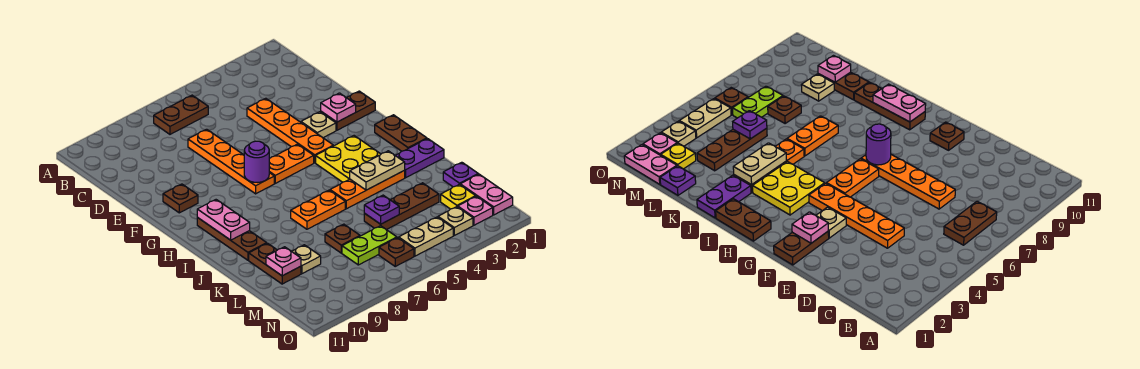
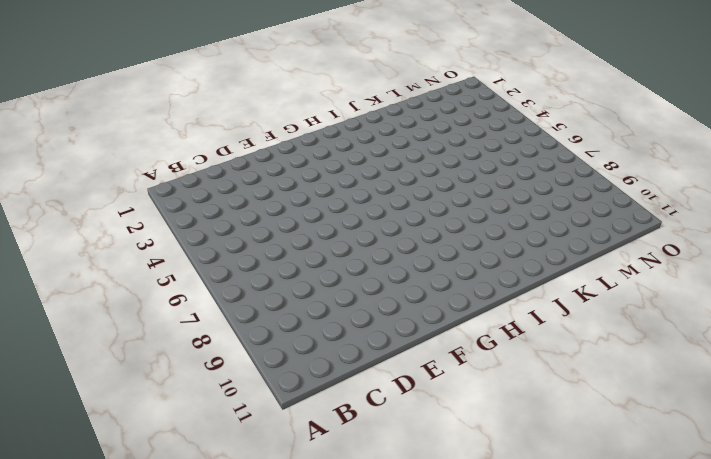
none -> brown plate B6:B7 level 1
none -> orange plate D4:G4 level 1
none -> orange plate D7:G7 level 1
none -> brown plate F1:F2 level 1

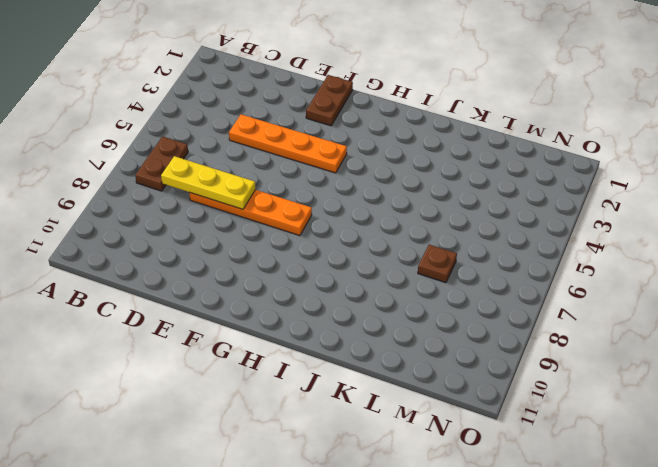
yellow plate C7:E7 level 2 -> none
none -> tan plate F3 level 1
none -> brown plate F10 level 1
none -> orange plate G5:G6 level 1
none -> brown plate H1:I1 level 1

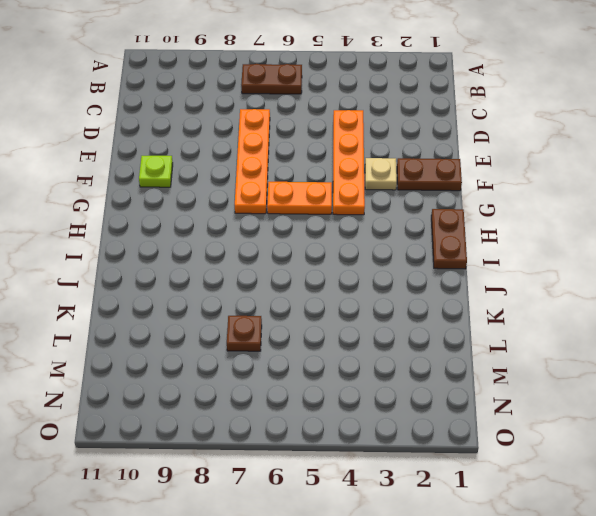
lime plate F10 level 1 -> brown plate F10 level 1
none -> yellow plate H3:I4 level 1
none -> brown plate H10:J10 level 1
none -> purple plate J1:J2 level 1
none -> orange plate J3:J5 level 1

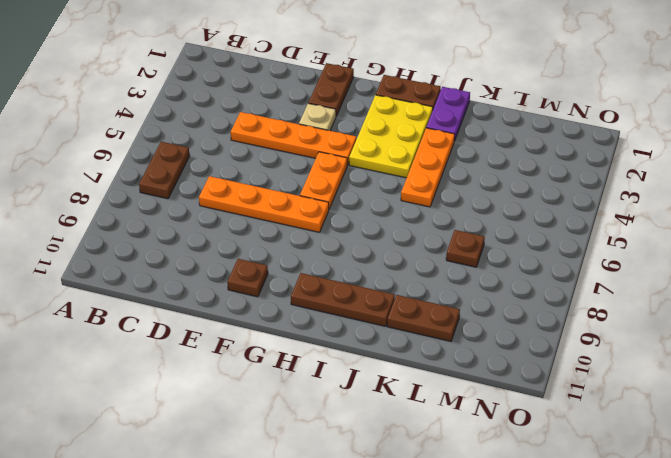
yellow plate H2:I4 level 1 -> yellow plate H3:I4 level 1
none -> orange plate J6:J7 level 1
none -> purple plate L1 level 1
none -> brown plate L3:L5 level 1
none -> tan plate L9 level 1

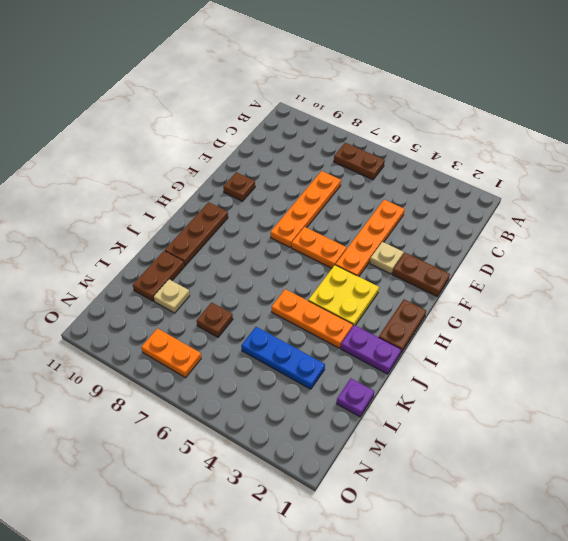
blue plate L3:L5 level 1 -> brown plate L3:L5 level 1
orange plate N7:N8 level 1 -> orange plate J6:J7 level 1
none -> pink plate M1:N1 level 1
none -> yellow plate M2 level 1
none -> lime plate M6:M7 level 1
none -> pink plate N2 level 1

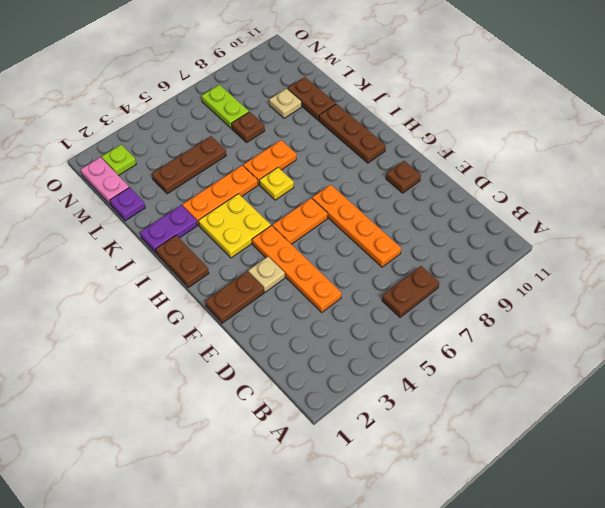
yellow plate I6 level 1 -> yellow plate M2 level 1
lime plate M7:N7 level 1 -> lime plate M6:M7 level 1
lime plate N2 level 1 -> pink plate N2 level 1
none -> tan plate N3 level 1
none -> tan plate N4:N5 level 1
none -> brown plate N6 level 1
none -> pink plate F2 level 2

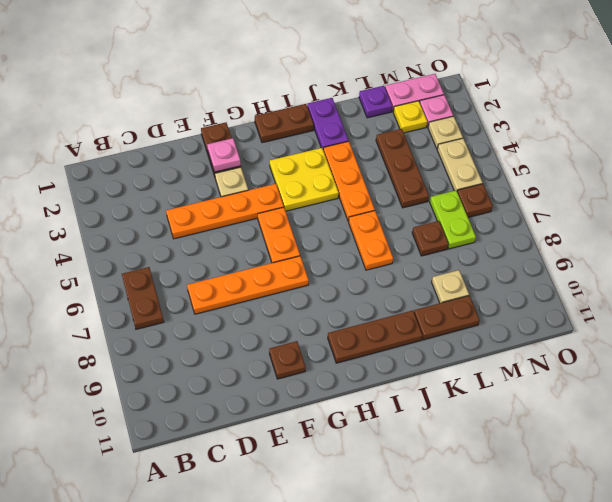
none -> purple round brick G7 level 2
none -> pink plate H10:I10 level 2
none -> tan plate J3:J4 level 2
none -> purple plate L5 level 2

